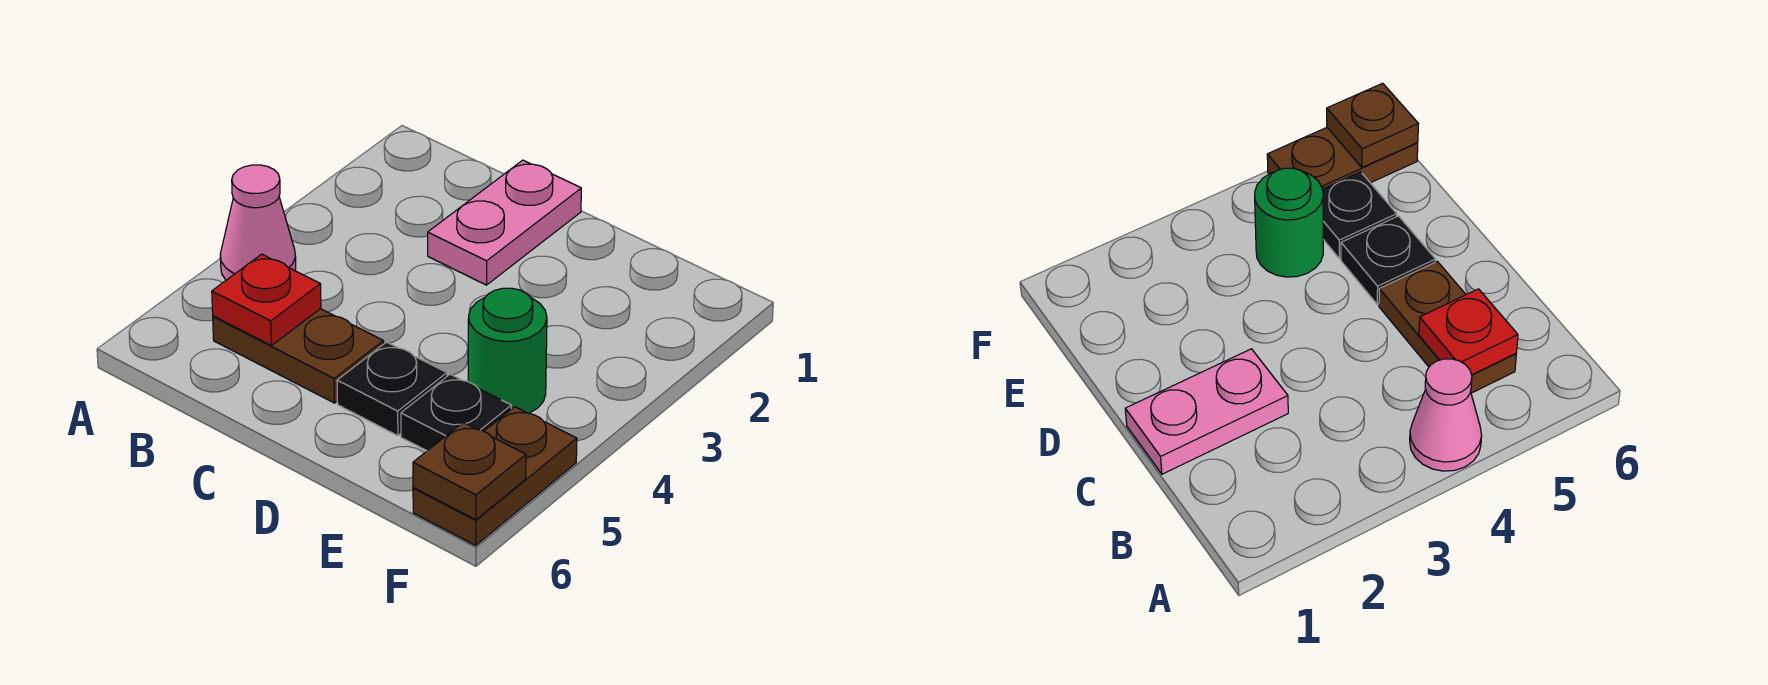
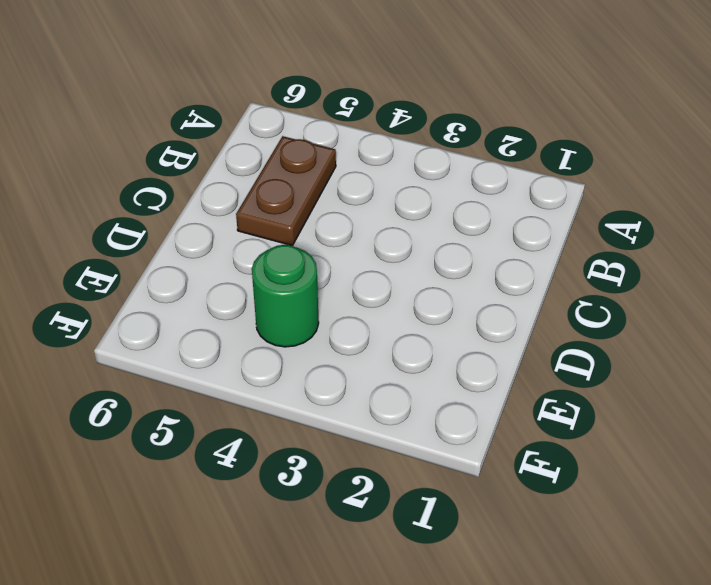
none -> pink cone A4 level 1
none -> pink plate C1:C2 level 1

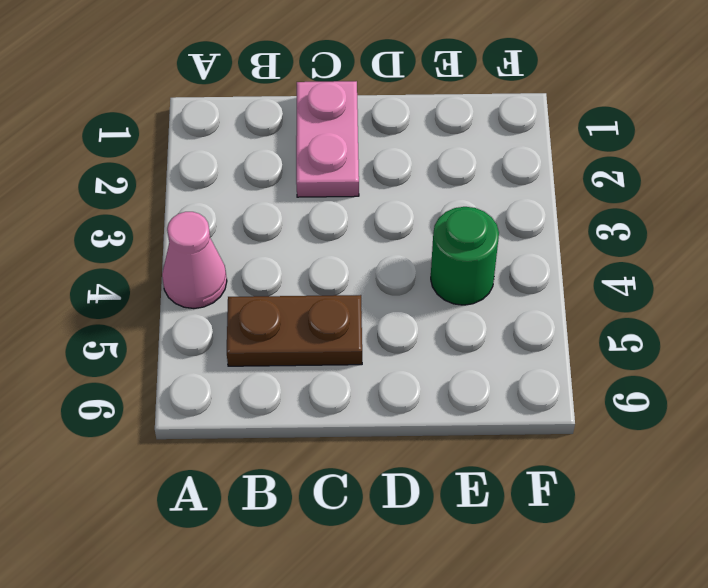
none -> black plate D5 level 1
none -> black plate E5 level 1

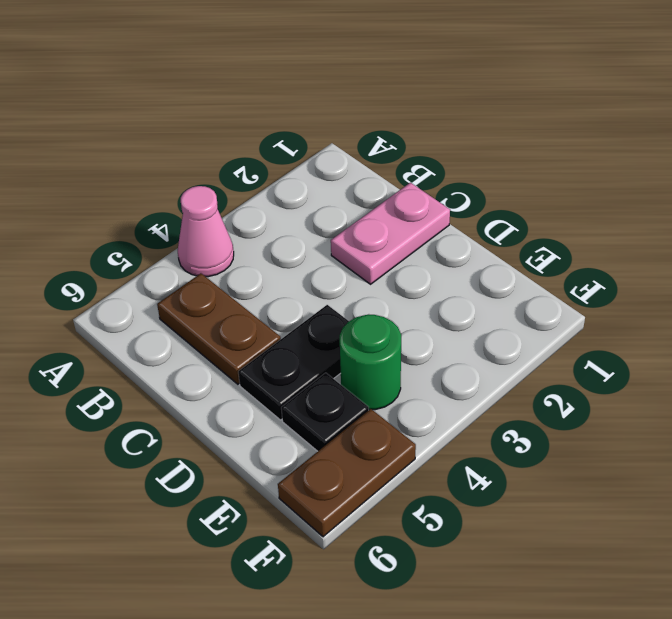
black plate D4:D5 level 1 -> black plate D5 level 1
none -> red plate B5 level 2
none -> brown plate F6 level 2

